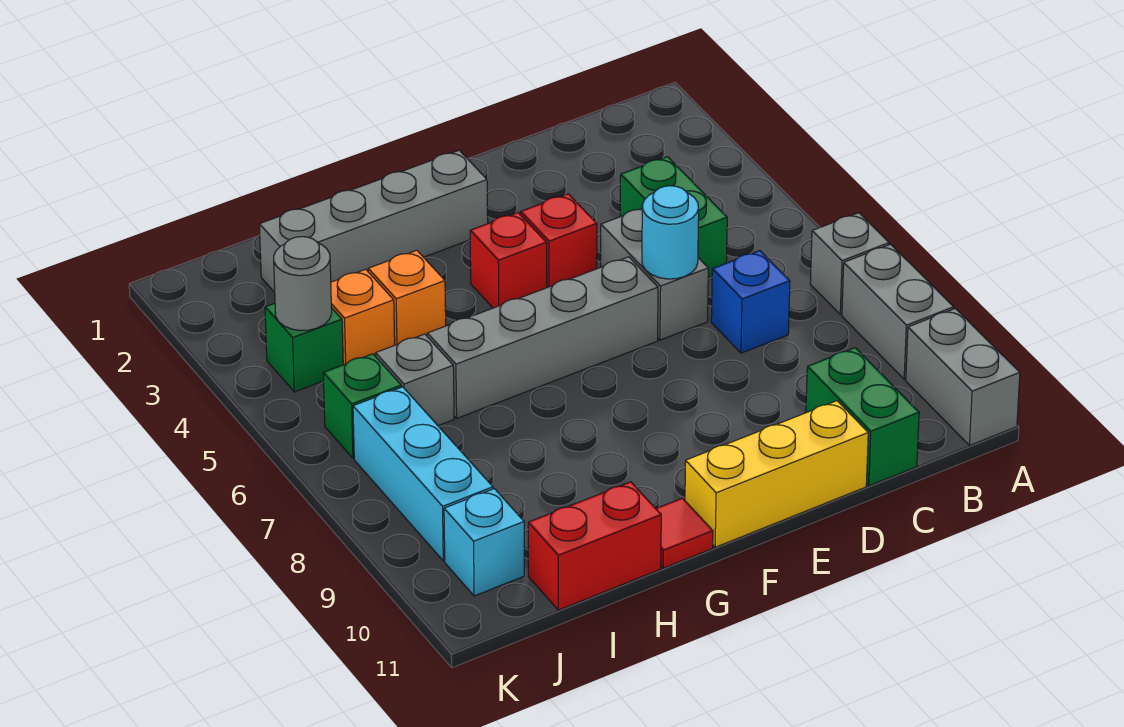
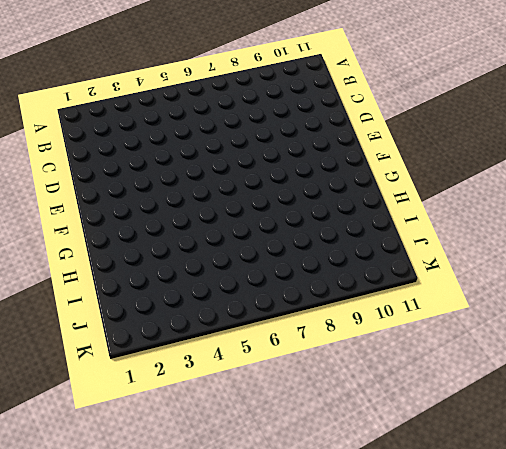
none -> grey brick A7 level 1
none -> grey brick A8:A9 level 1
none -> grey brick A10:A11 level 1

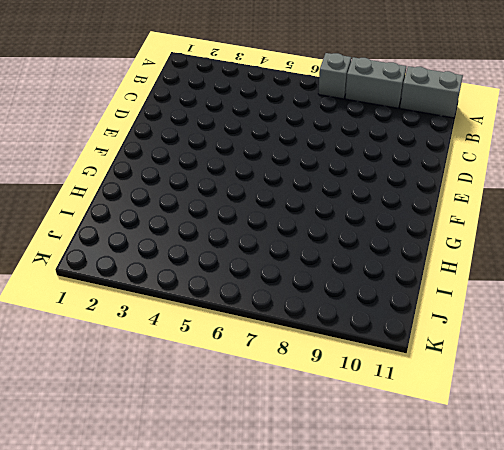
none -> green brick C4:C5 level 1
none -> blue brick C7 level 1
none -> green brick C10:C11 level 1

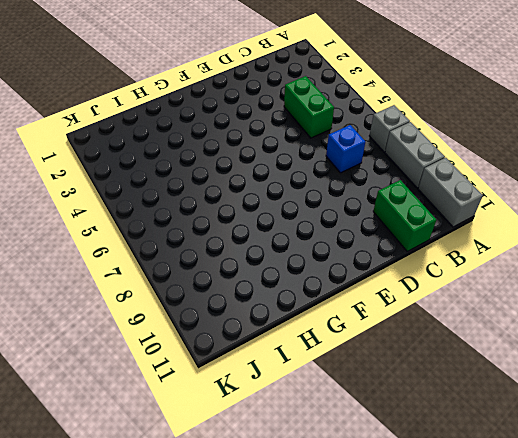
none -> grey brick D5:D6 level 1
none -> yellow brick D11:F11 level 1
none -> red brick E4 level 1

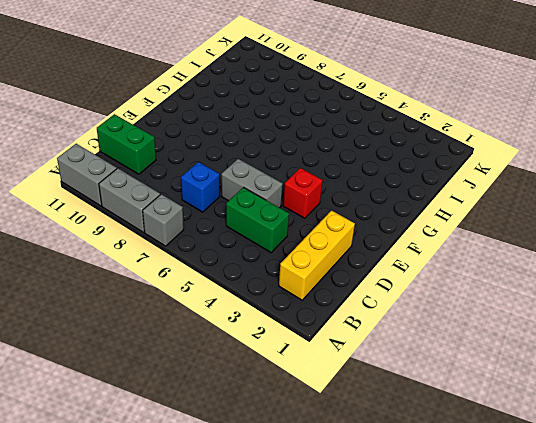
yellow brick B2:D2 level 1 -> yellow brick D11:F11 level 1
none -> grey brick E6:H6 level 1
none -> grey brick F2:I2 level 1
none -> red brick F4 level 1

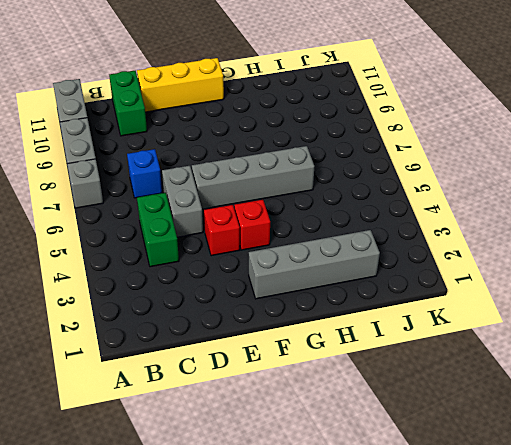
none -> red tile G11 level 1
none -> orange brick H4 level 1
none -> red brick H11:I11 level 1

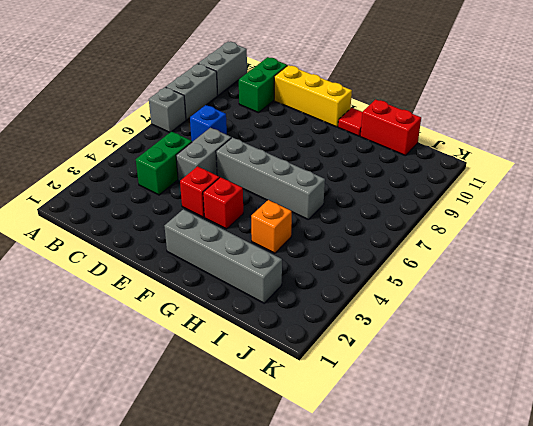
none -> orange brick I4 level 1
none -> grey brick I6 level 1
none -> green brick J4 level 1

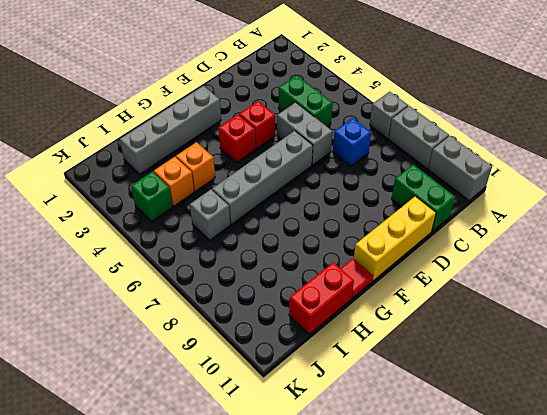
none -> green brick J6 level 1
none -> cyan brick J7:J9 level 1
none -> cyan brick J10 level 1

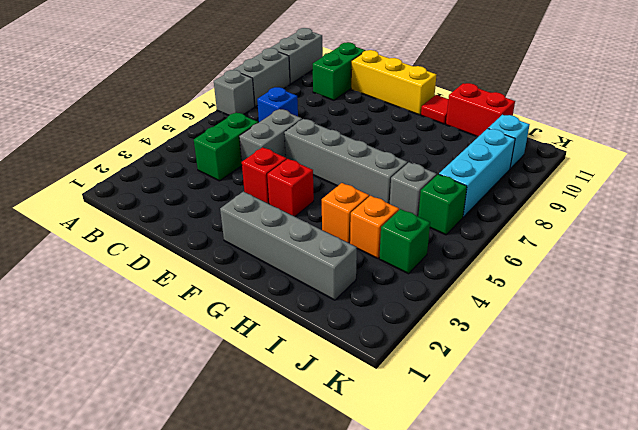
none -> cyan round brick D6 level 2
none -> grey round brick J4 level 2

